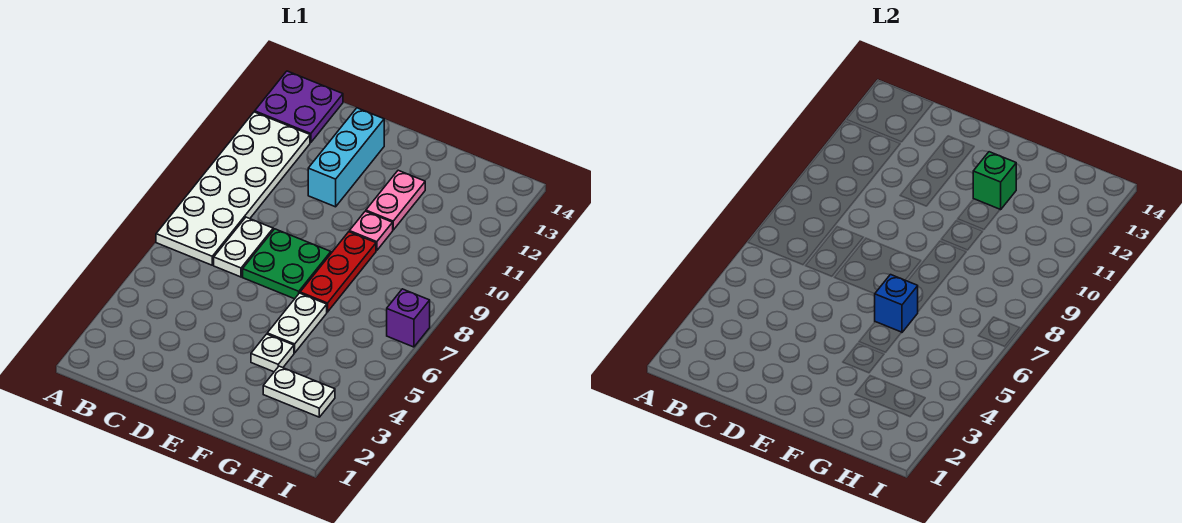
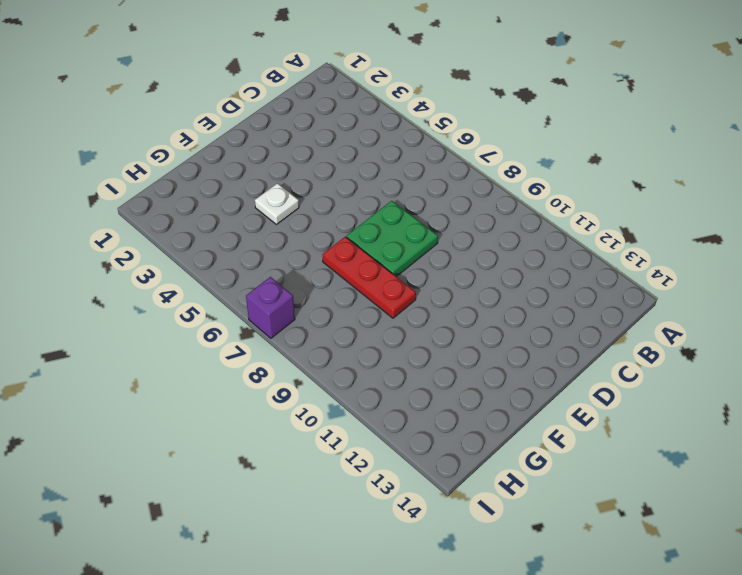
none -> white plate A7:B12 level 1
none -> purple plate A13:B14 level 1
none -> white plate C7:C8 level 1

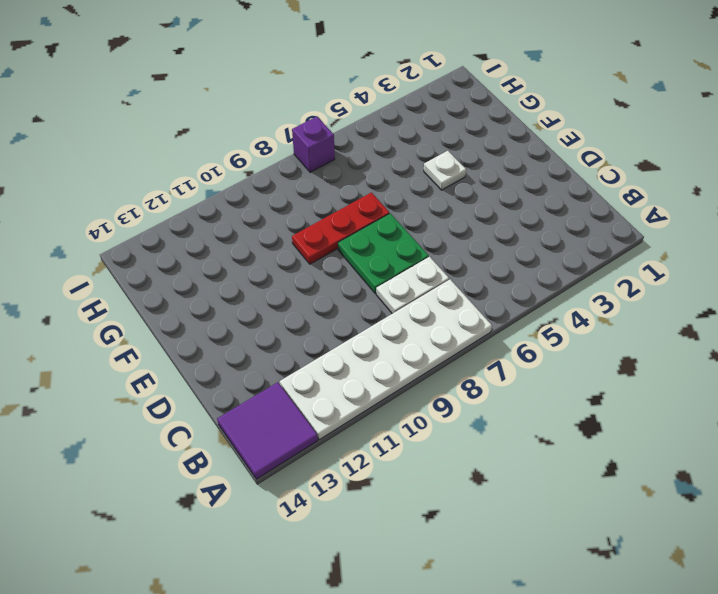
purple tile A13:B14 level 1 -> purple plate A13:B14 level 1
none -> cyan brick D11:D13 level 1
none -> white plate F5:F6 level 1
none -> pink plate F10 level 1

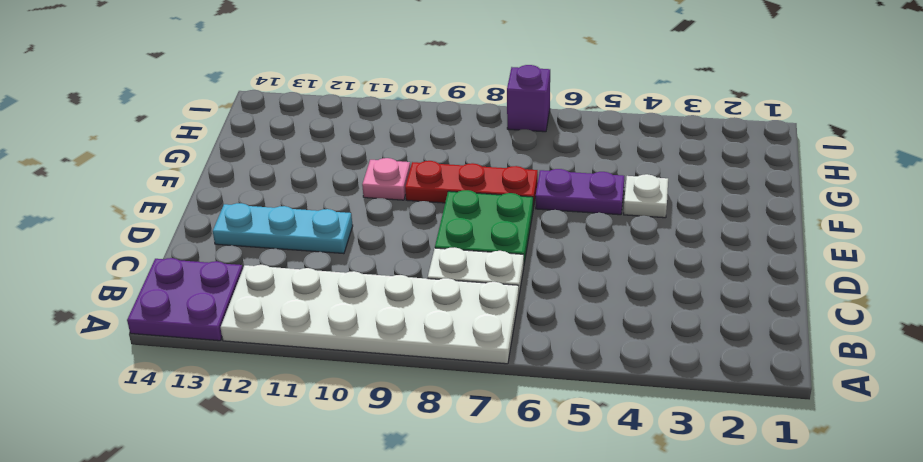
cyan plate D11:D13 level 1 -> cyan brick D11:D13 level 1
purple plate F5:F6 level 1 -> white plate F5:F6 level 1
none -> pink plate F11:F12 level 1
none -> white plate G3:H3 level 1
none -> blue brick F6 level 2

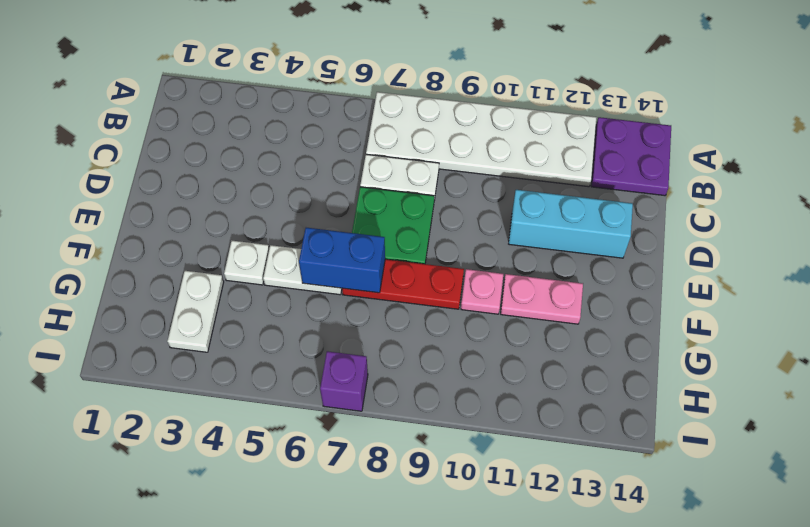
blue brick F6:F7 level 2 -> blue brick F6 level 2
none -> green brick F12 level 2

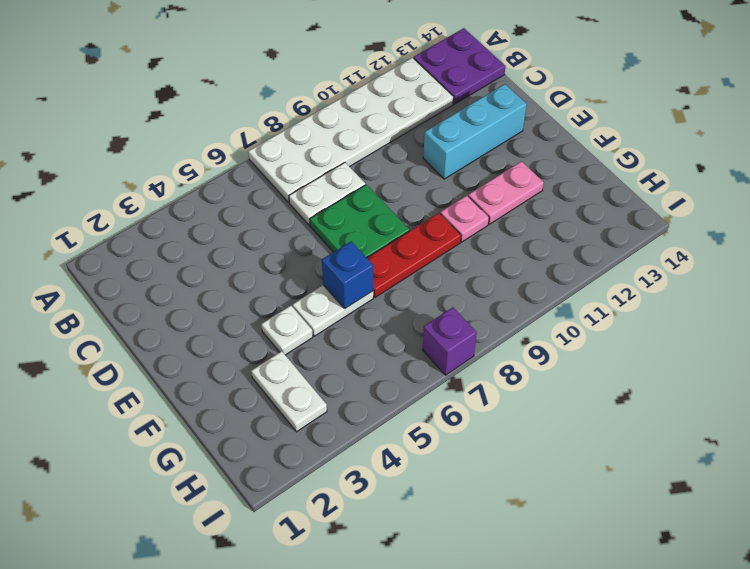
none -> green brick F12 level 2

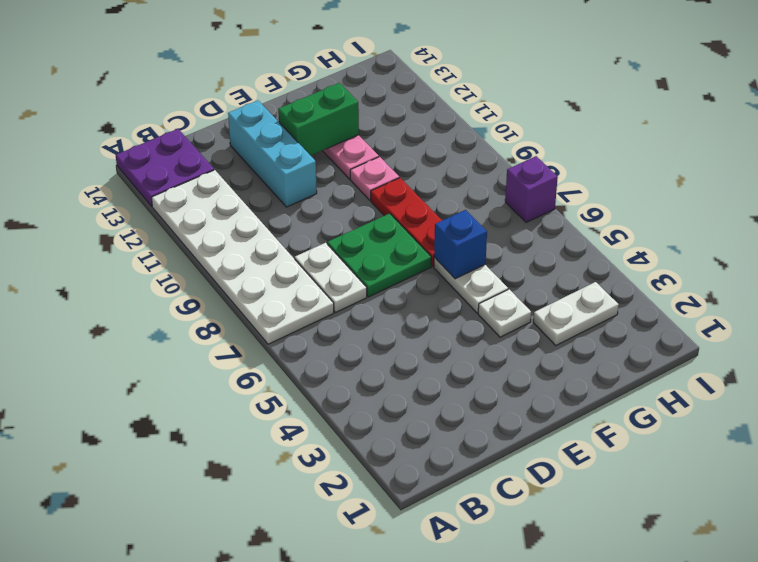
green brick E12:F12 level 2 -> green brick F12 level 2

